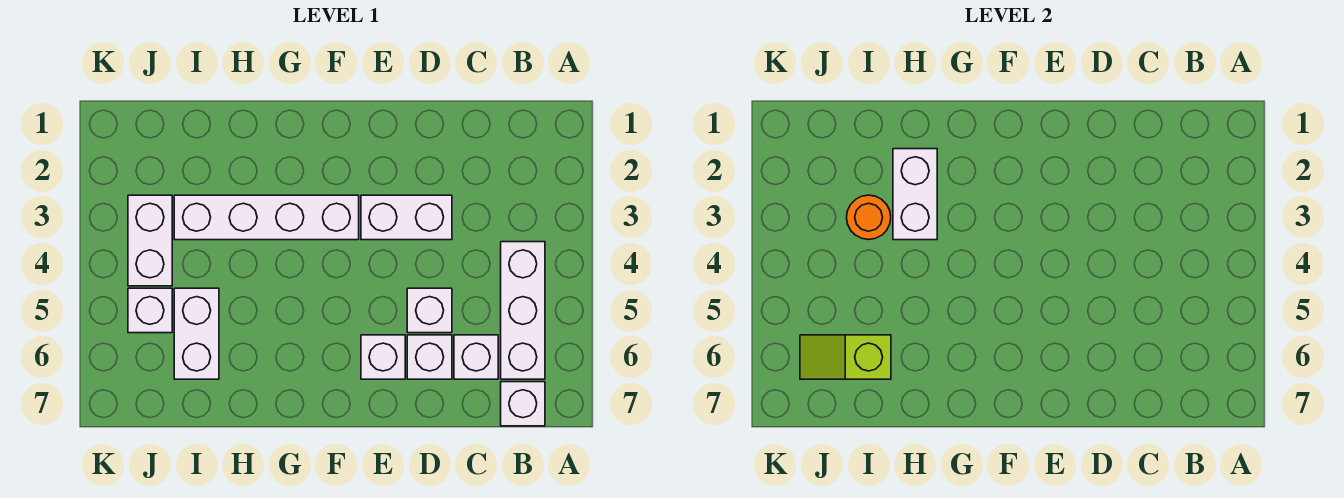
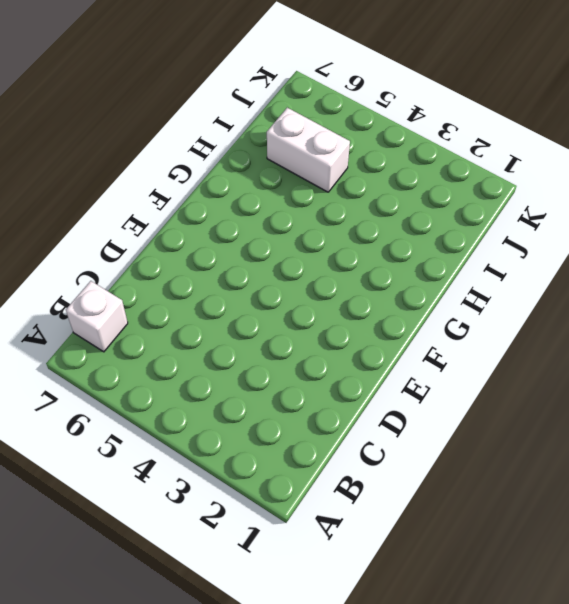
none -> white brick B4:B6 level 1
none -> white brick C6 level 1
none -> white brick D3:E3 level 1

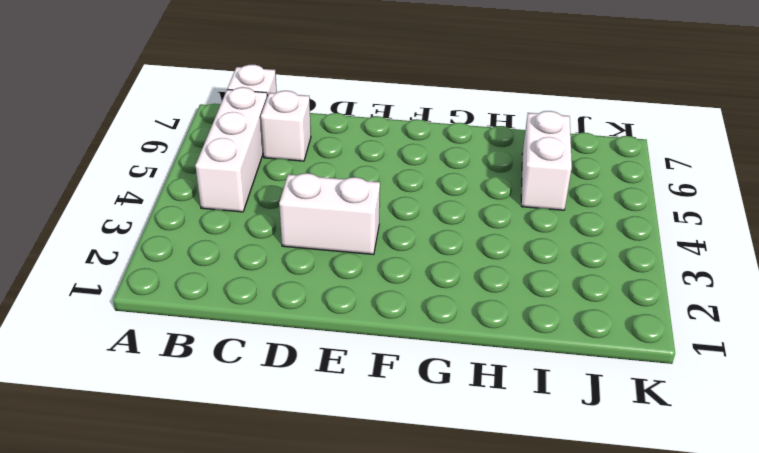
none -> white brick D5 level 1
none -> white brick D6 level 1
none -> white brick E6 level 1

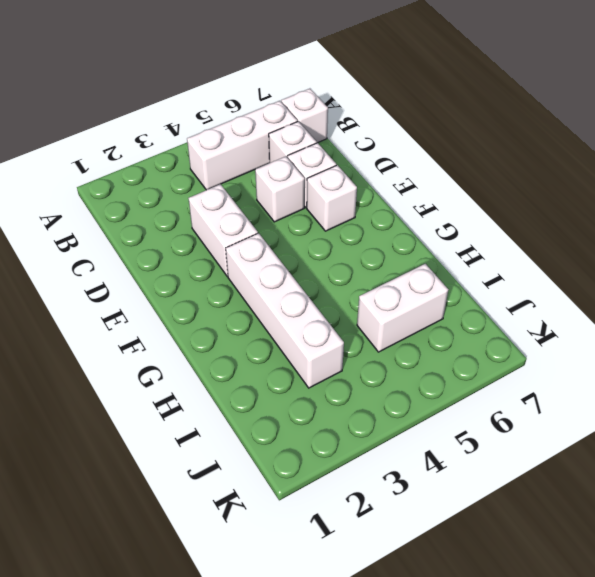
none -> white brick J3:J4 level 1
none -> white brick J5 level 1
none -> white brick H2:H3 level 2

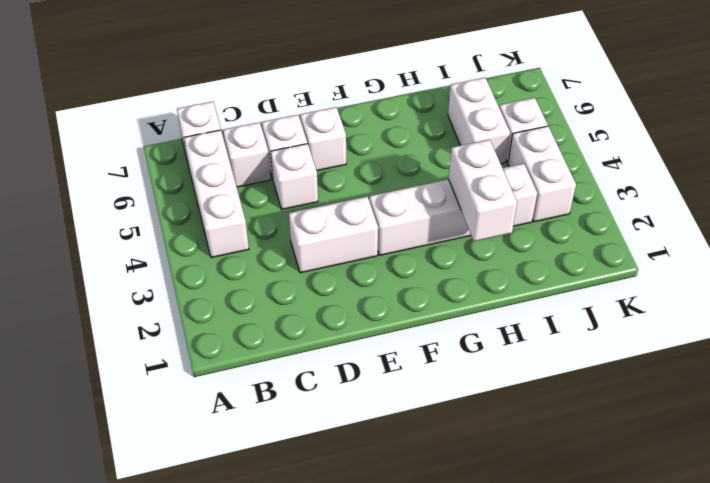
none -> orange round brick I3 level 2
none -> lime slope I6:J6 level 2 top I

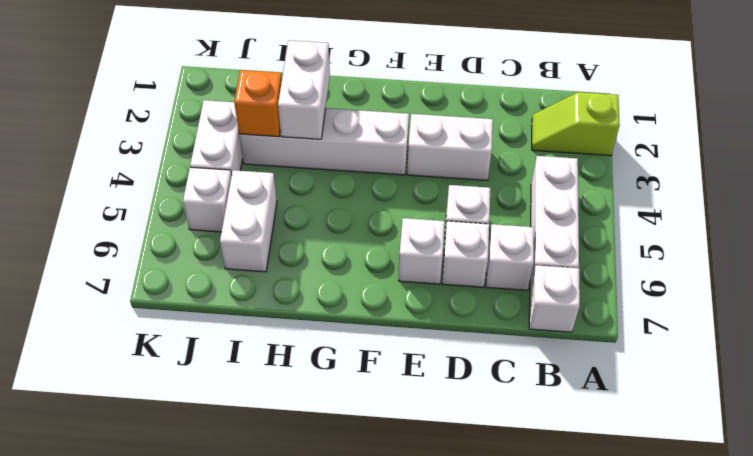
lime slope A2:B2 level 1 top A -> lime slope I6:J6 level 2 top I
orange brick I3 level 2 -> orange round brick I3 level 2

